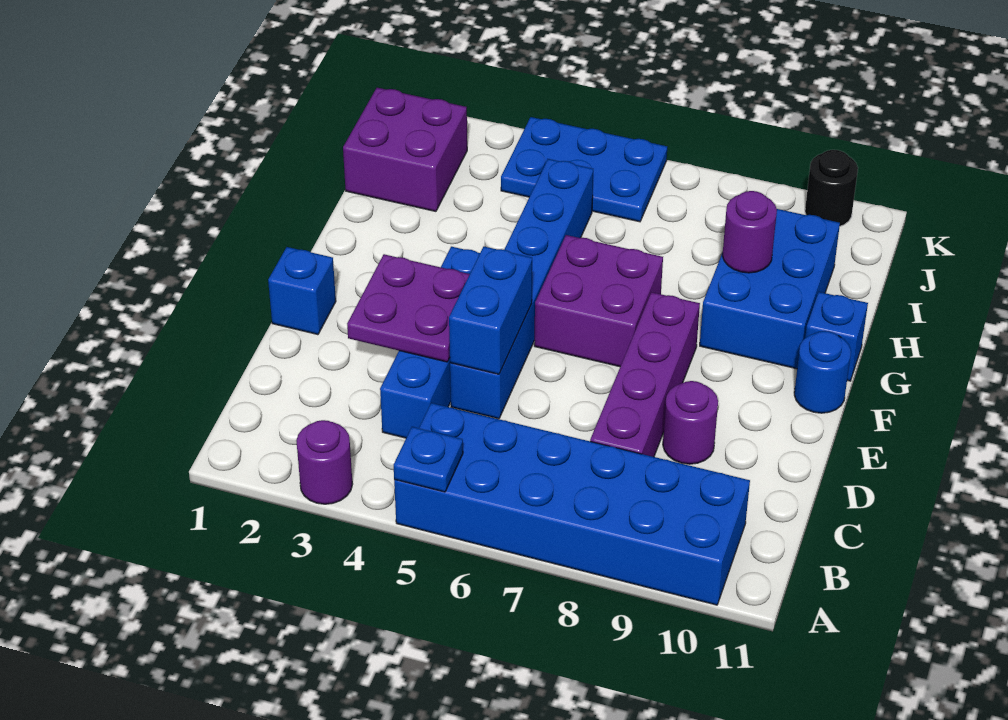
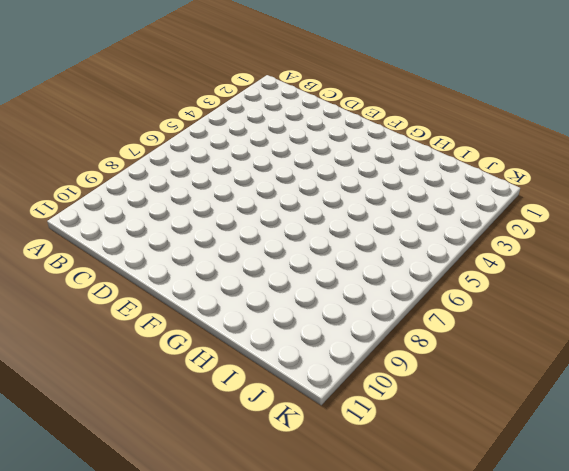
none -> purple round brick A3 level 1
none -> blue brick A5:B10 level 1
none -> blue brick C4:F4 level 1

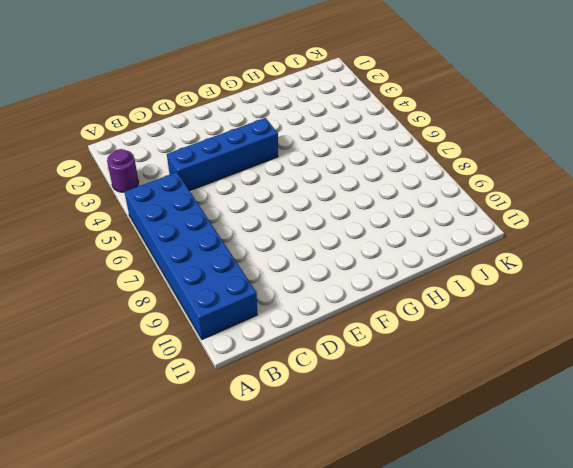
none -> purple brick C8:F8 level 1
none -> blue brick D5:I5 level 1
none -> purple round brick D9 level 1

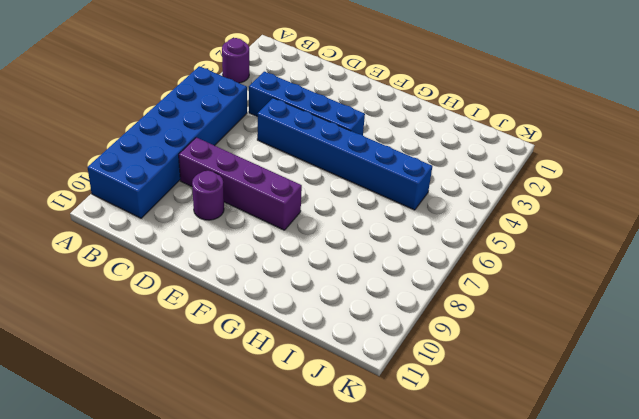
none -> blue brick E1 level 1
none -> purple brick F6:G7 level 1
none -> blue round brick F11 level 1

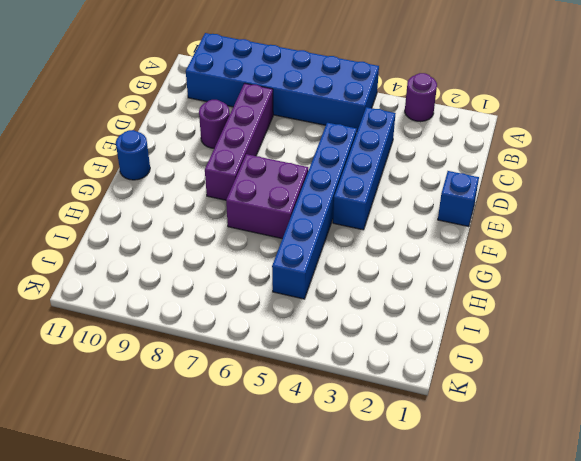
none -> blue brick G9:I10 level 1
none -> blue brick G11 level 1
none -> purple brick I1:J2 level 1

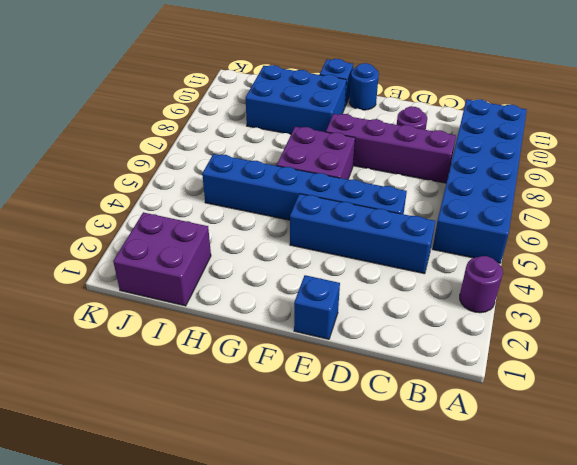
none -> blue plate J4:K6 level 1
none -> black round brick K10 level 1
none -> blue plate A5 level 2

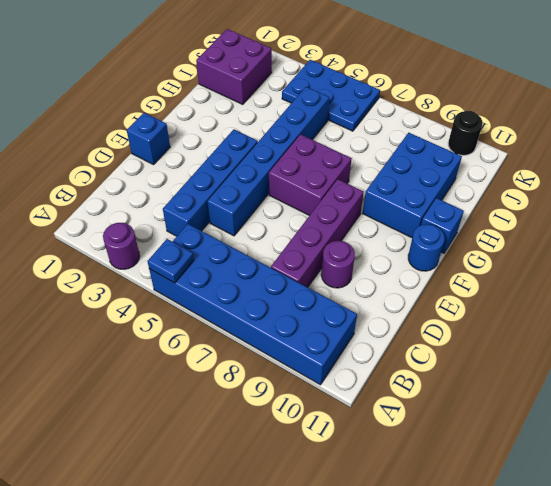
none -> purple plate D3:E4 level 2
none -> blue brick D5:E5 level 2
none -> purple round brick H9 level 2

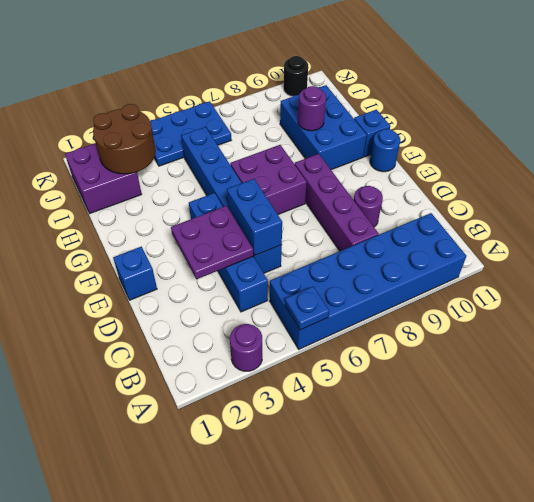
brown round brick I2:J3 level 2 -> none

